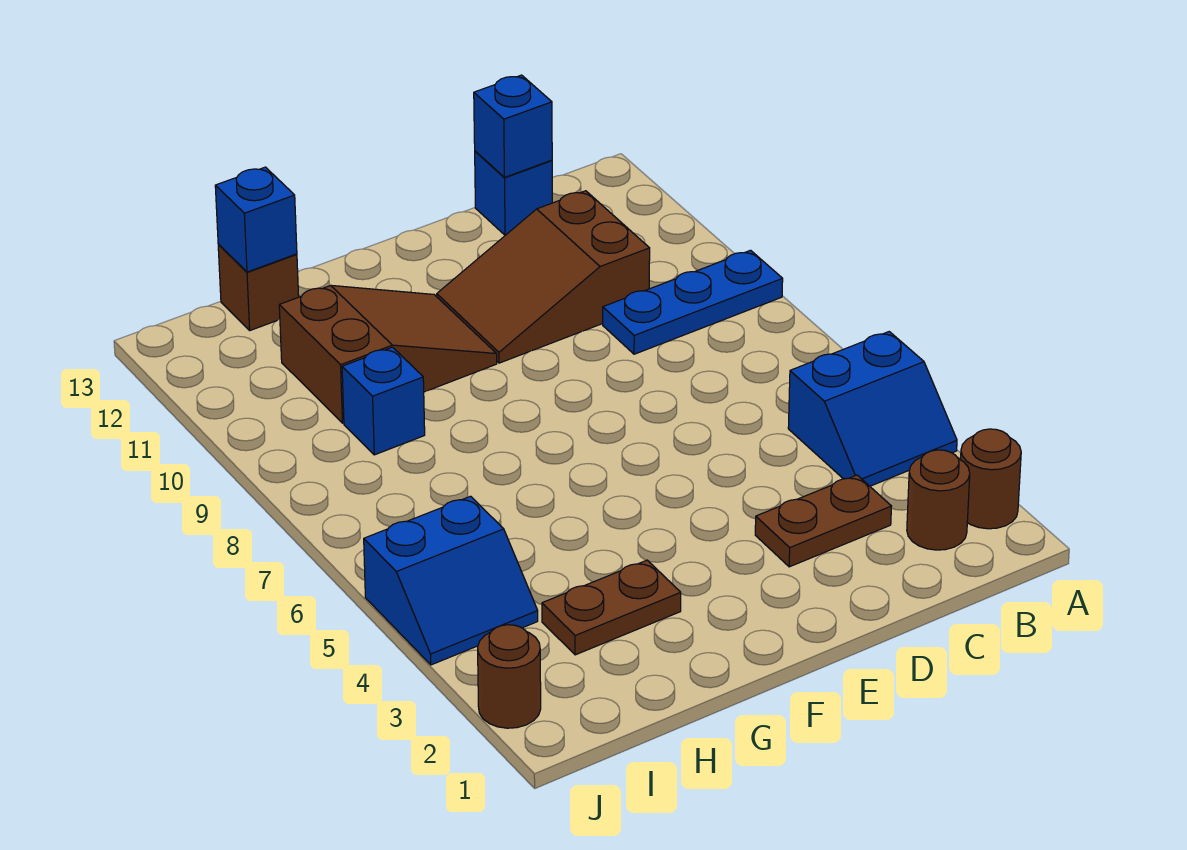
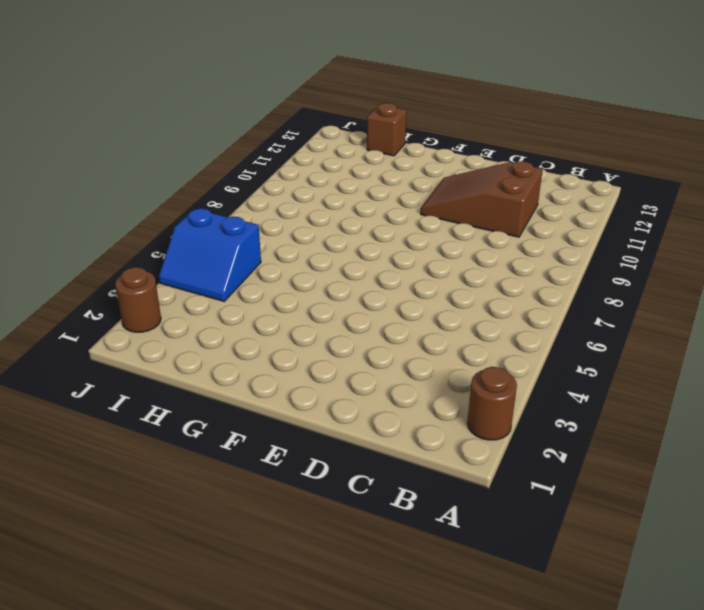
none -> blue slope A4:B5 level 1 top 5
none -> blue plate A9:C9 level 1
none -> brown round brick B2 level 1

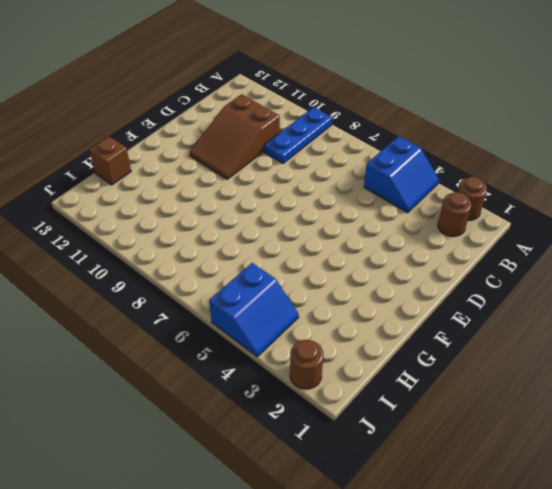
none -> brown plate C3:D3 level 1
none -> blue brick C13 level 1
none -> brown slope F10:H11 level 1 top H

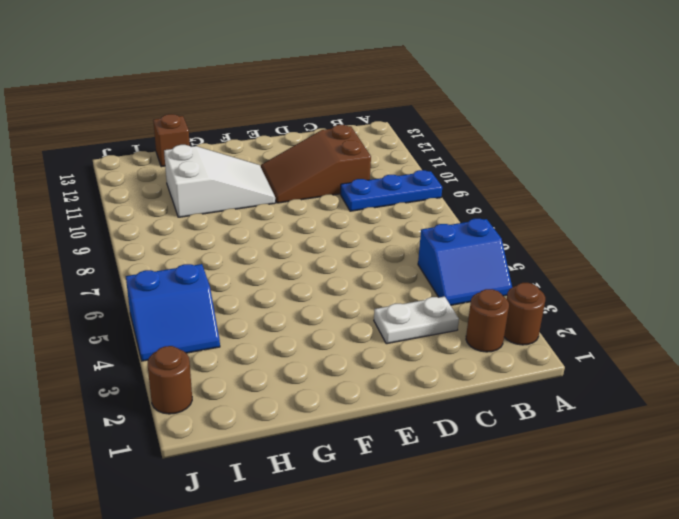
white plate C3:D3 level 1 -> brown plate C3:D3 level 1
white slope F10:H11 level 1 top H -> brown slope F10:H11 level 1 top H
none -> blue brick C13 level 1
none -> brown plate G3:H3 level 1
none -> blue brick H9 level 1

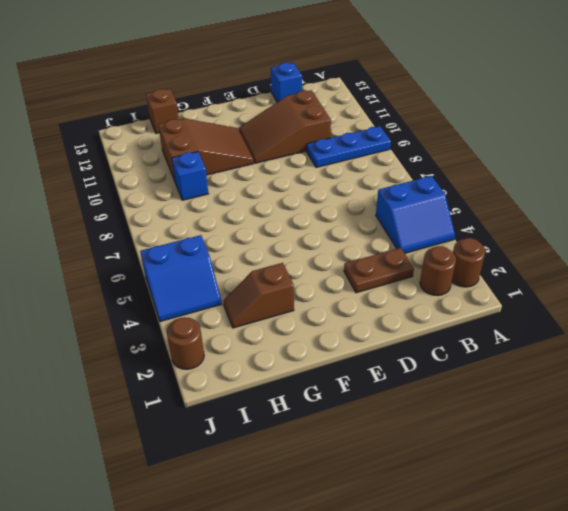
brown slope G3:H3 level 1 top G -> brown plate G3:H3 level 1
none -> blue brick C13 level 2
none -> blue brick H13 level 2

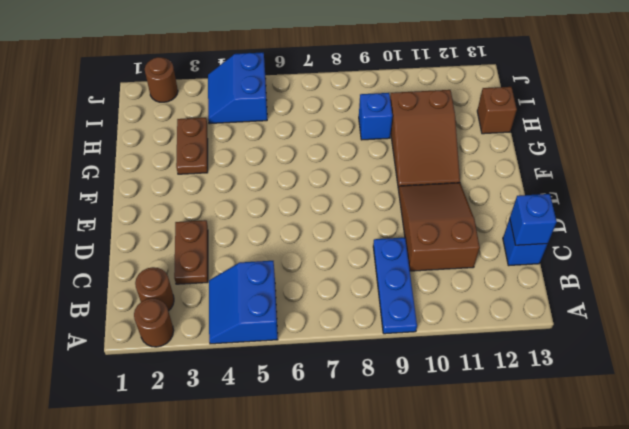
none -> blue brick H13 level 2

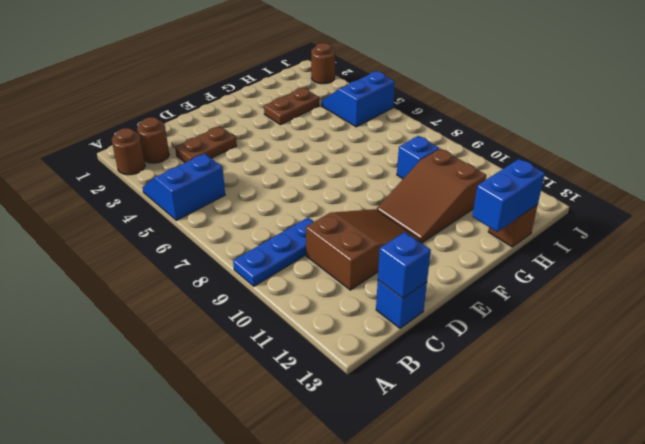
blue brick G13:H13 level 2 -> blue brick H13 level 2

